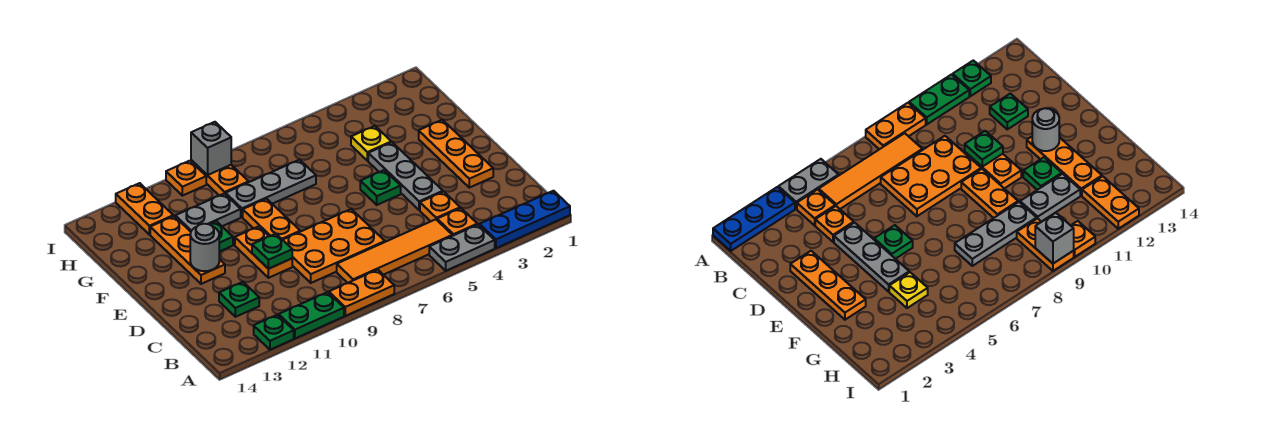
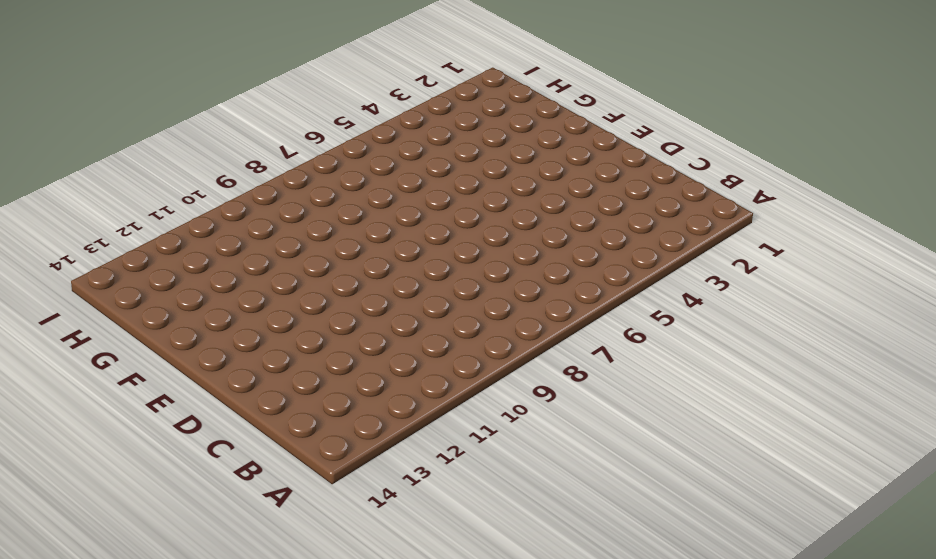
none -> blue plate A1:A3 level 1
none -> grey plate A4:A5 level 1
none -> orange plate A8:A9 level 1

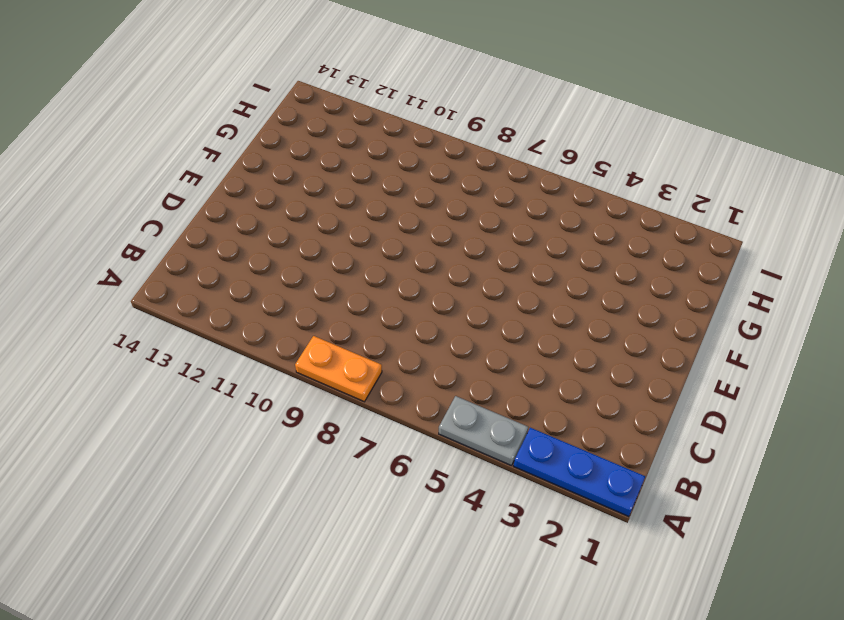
none -> green plate A10:A11 level 1
none -> green plate A12 level 1
none -> orange plate B4 level 1

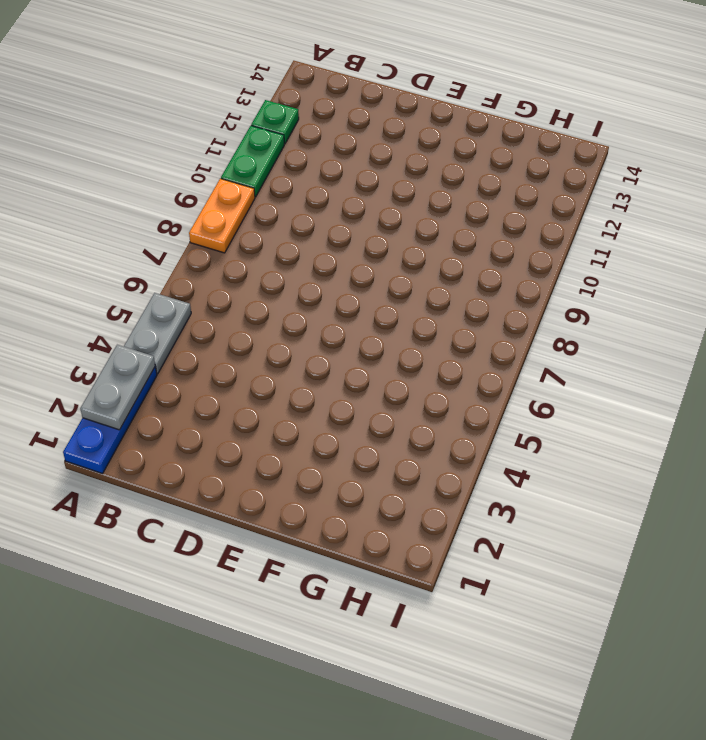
grey plate A2:A3 level 2 -> grey plate G10:G11 level 1
none -> orange plate B4 level 1
none -> orange tile B5:B8 level 1
none -> orange plate C4 level 1

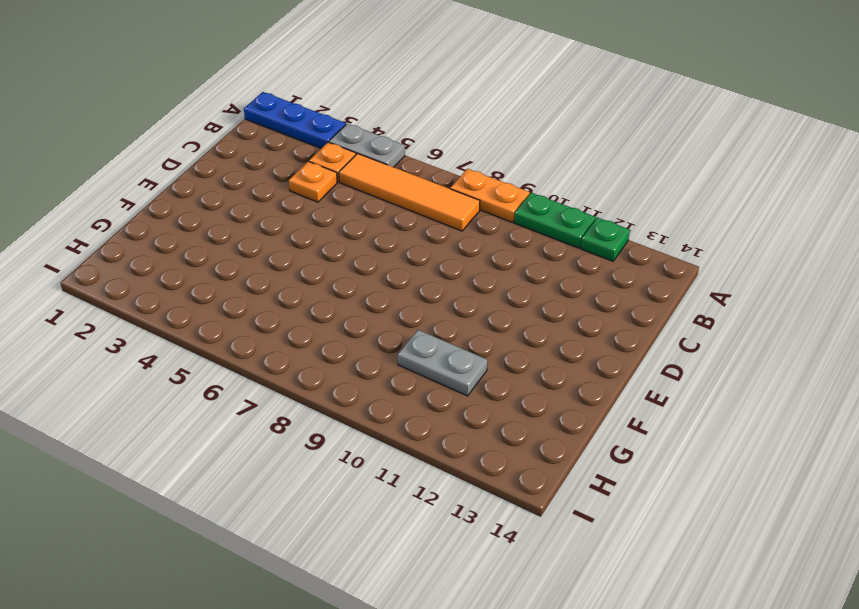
none -> orange plate C7:D9 level 1
none -> green plate C12 level 1
none -> orange plate D2:F2 level 1

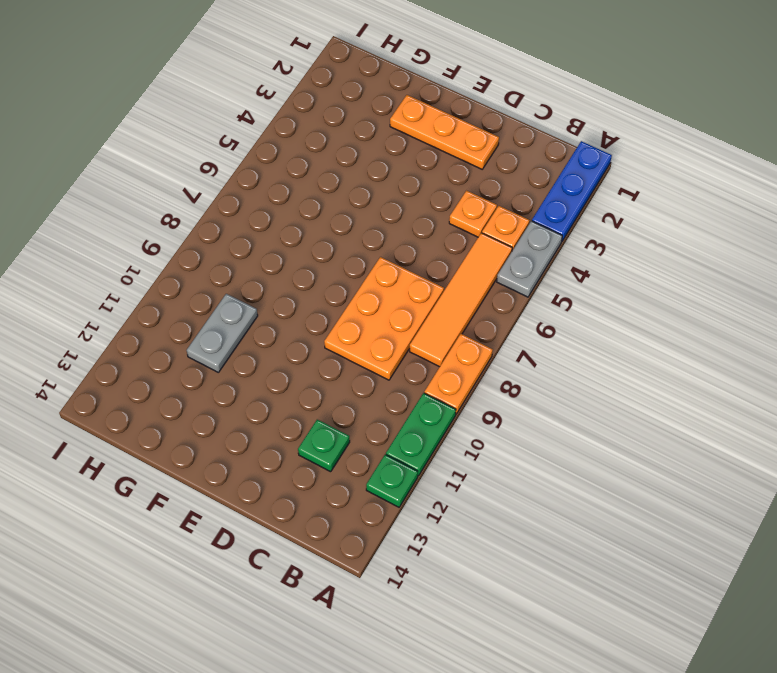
none -> grey plate D4:F4 level 1
none -> orange plate D10:E10 level 1
none -> green plate E5 level 1

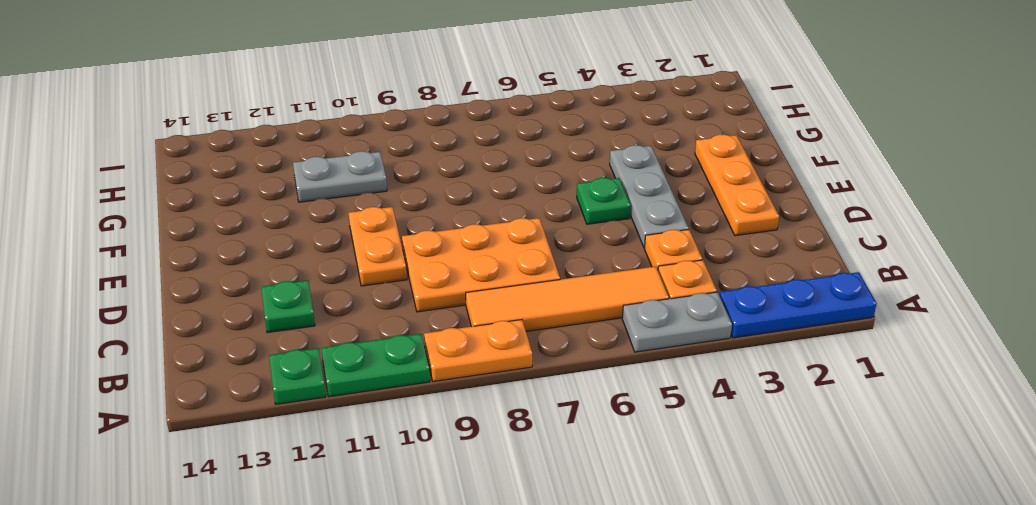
none -> orange plate E9:F9 level 1
none -> orange plate E12:G12 level 1
none -> green plate F11 level 1

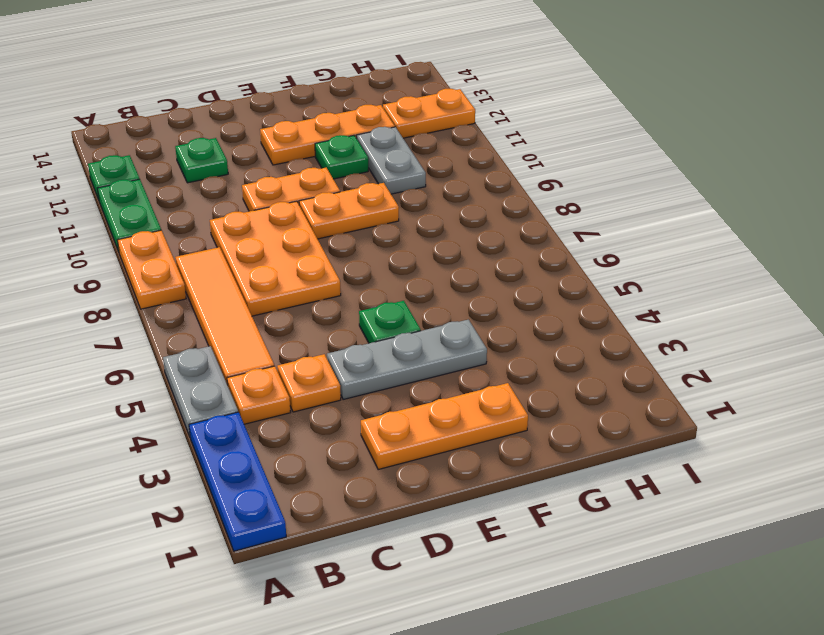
none -> yellow plate G4 level 1
none -> grey plate G7:G9 level 1
none -> orange plate H9:I9 level 1

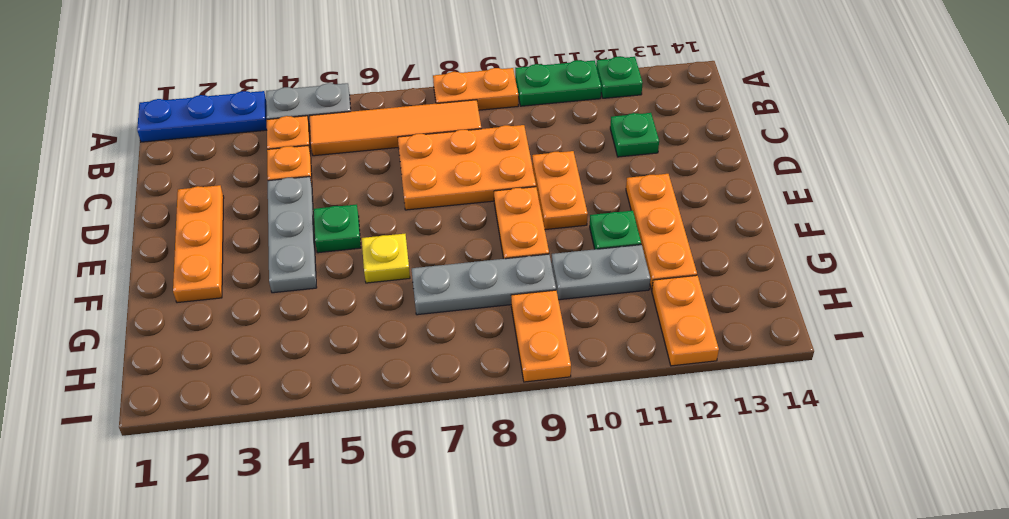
yellow plate F6 level 1 -> yellow plate G4 level 1
none -> orange plate I10 level 1
none -> green plate D10 level 2
none -> grey round brick E12 level 2

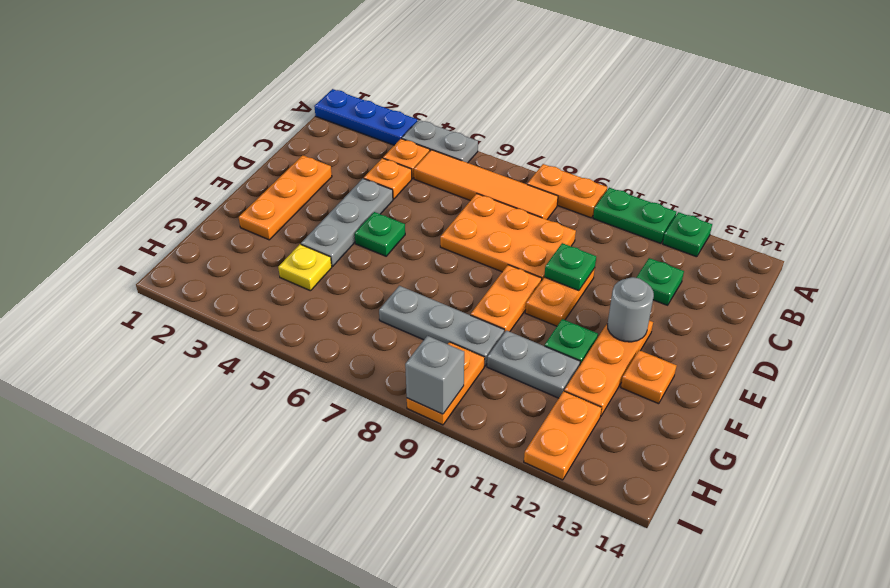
orange plate F13 level 1 -> orange plate I10 level 1

